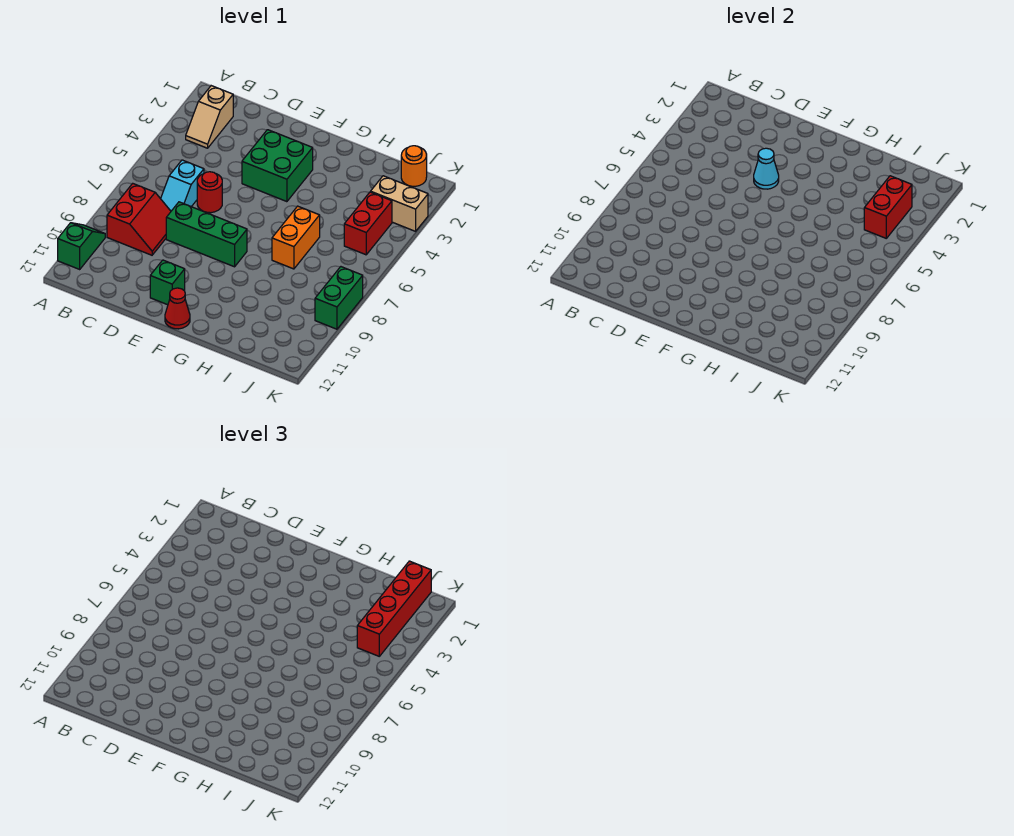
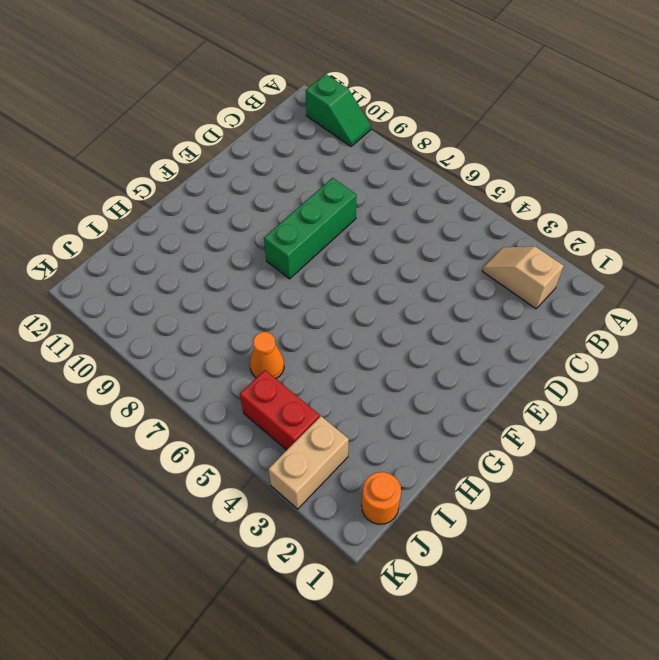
orange cone I6 level 1 -> none
none -> red slope B8:C9 level 1 top B
none -> cyan slope C6:C7 level 1 top 6
none -> red round brick D6 level 1

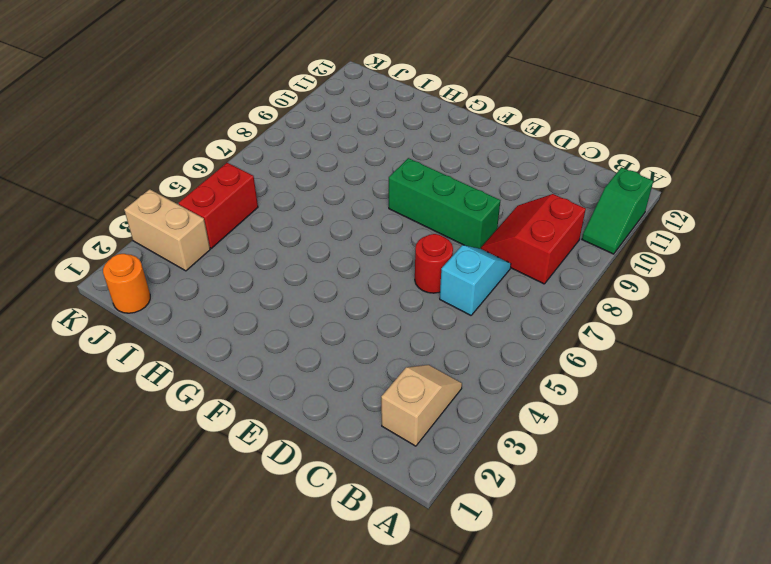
none -> green brick E3:F4 level 1
none -> green brick E11 level 1
none -> red cone F12 level 1

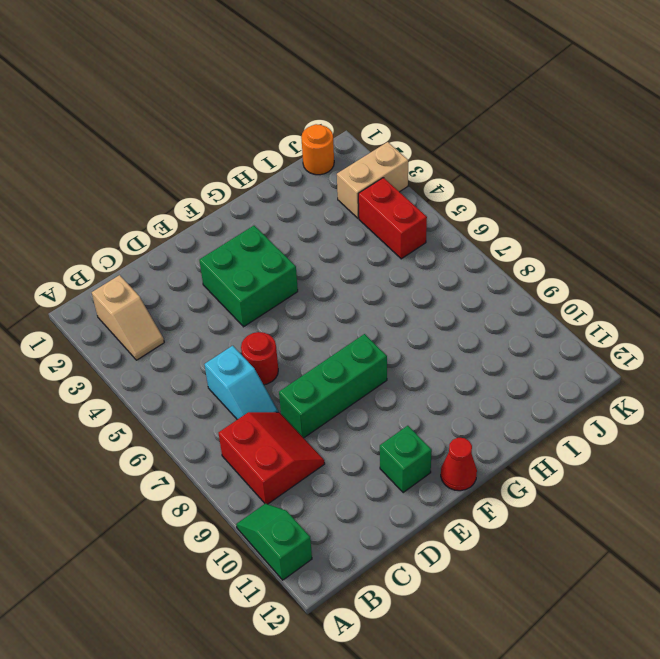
none -> orange brick H6:H7 level 1
none -> green brick K8:K9 level 1
none -> cyan cone E4 level 2

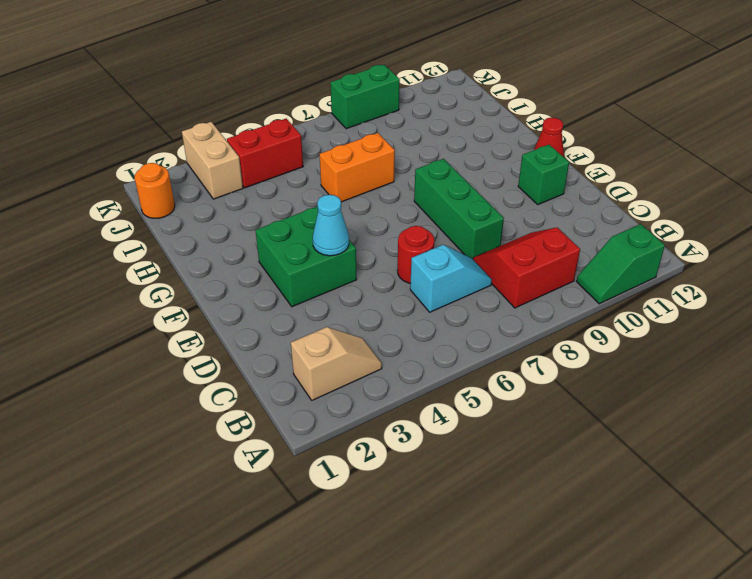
none -> red brick J3:J4 level 2
none -> red brick J1:J4 level 3

